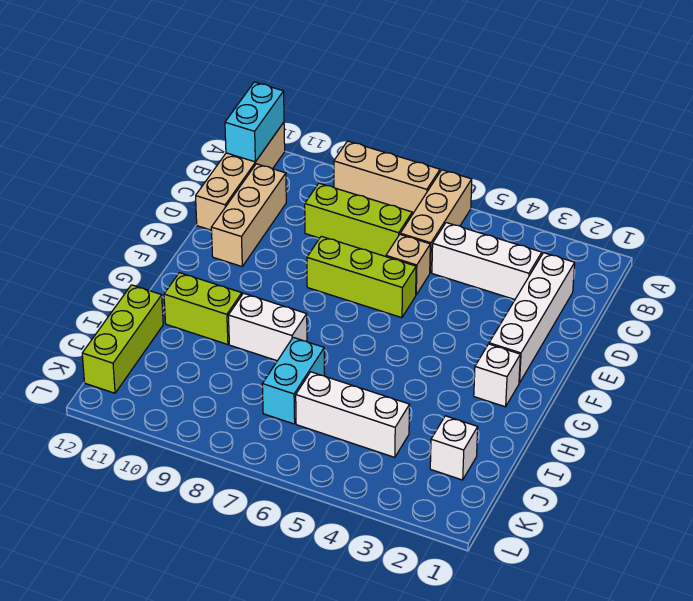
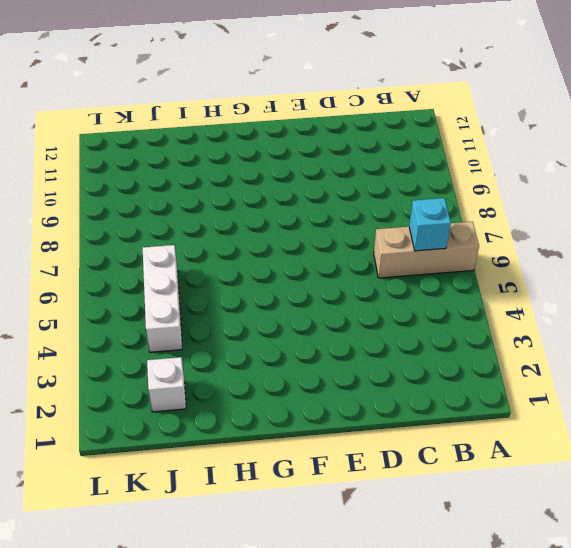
cyan brick B6 level 2 -> none
none -> tan brick A7:A9 level 1
none -> tan brick A12:D12 level 1
none -> white brick C2:F2 level 1

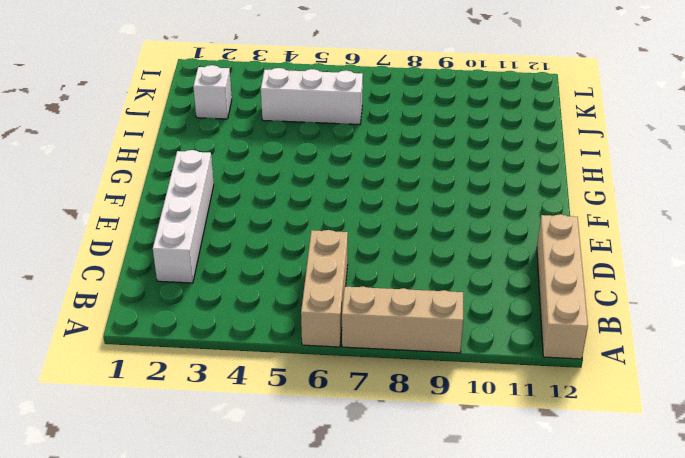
none -> white brick C3:C5 level 1
none -> lime brick C7:C9 level 1
none -> tan brick C11:E11 level 1

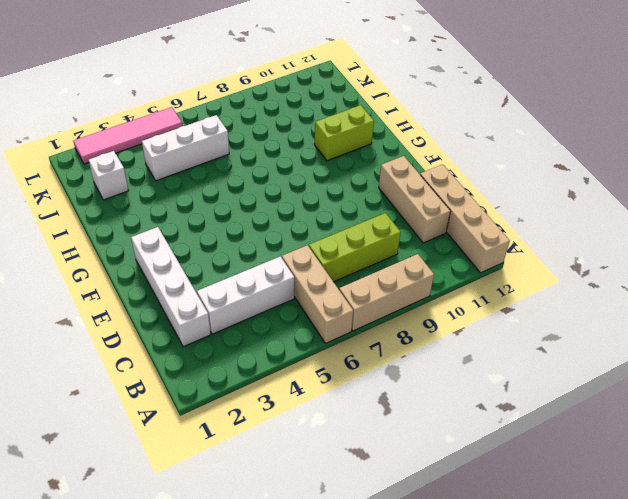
pink tile L2:L5 level 1 -> none
none -> tan brick D6 level 1
none -> lime brick E6:E8 level 1
none -> white brick G2 level 1

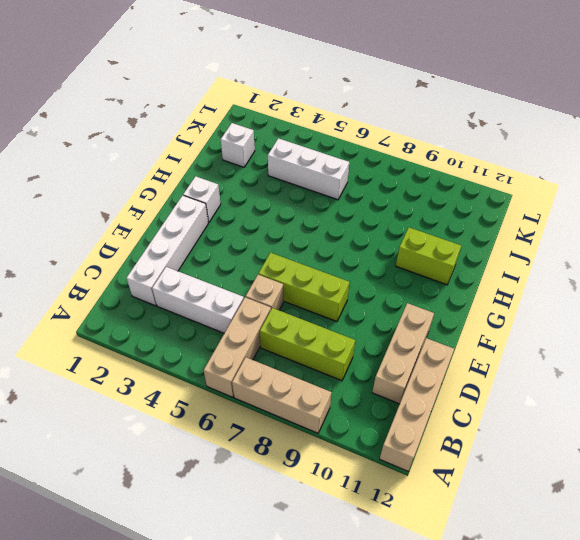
none -> white brick H8:H9 level 1
none -> cyan brick I7:J7 level 1
none -> lime brick I12:K12 level 1

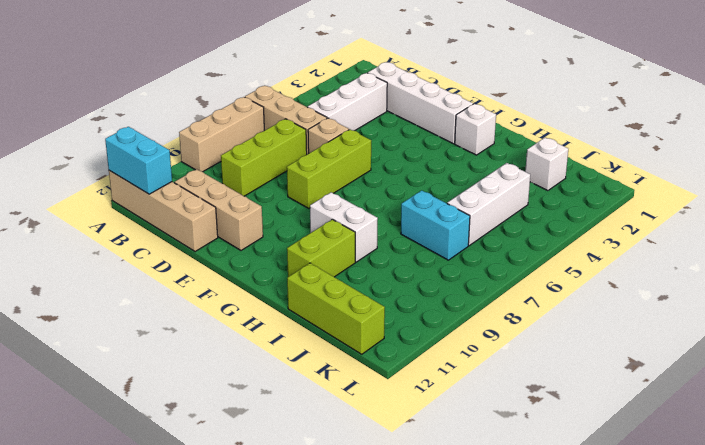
white brick G9:H9 level 1 -> white brick H8:H9 level 1

